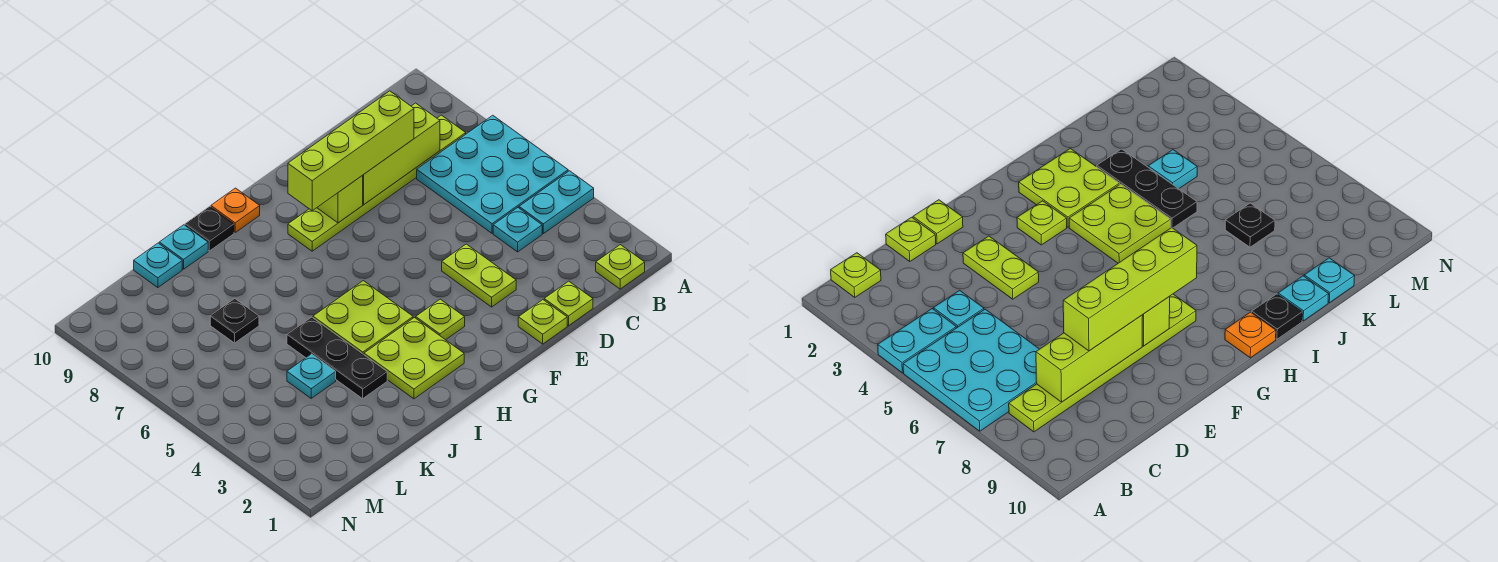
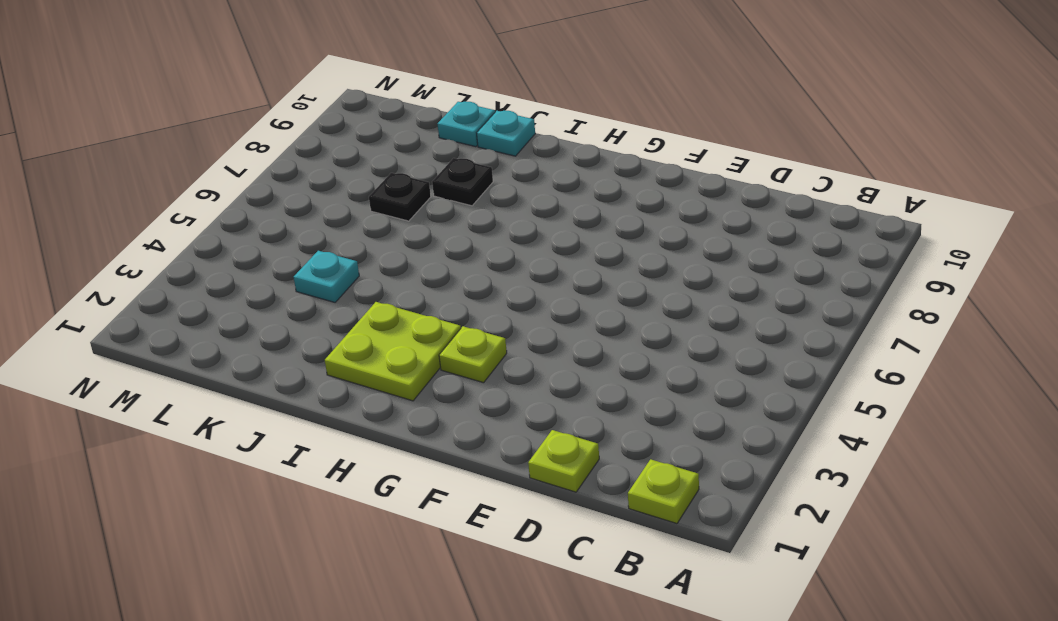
black plate J8 level 1 -> black plate I10 level 1
none -> cyan plate A4:B4 level 1
none -> cyan plate A5:C7 level 1
none -> lime plate B8:G8 level 1

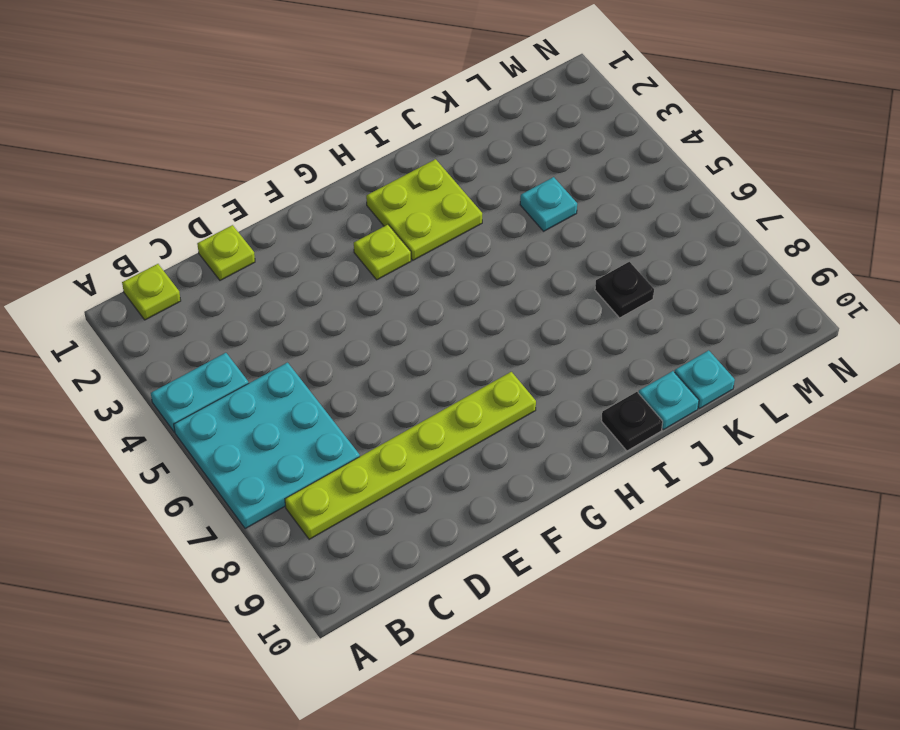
none -> cyan plate C4 level 1
none -> lime plate E1 level 1
none -> lime plate E3:E4 level 1

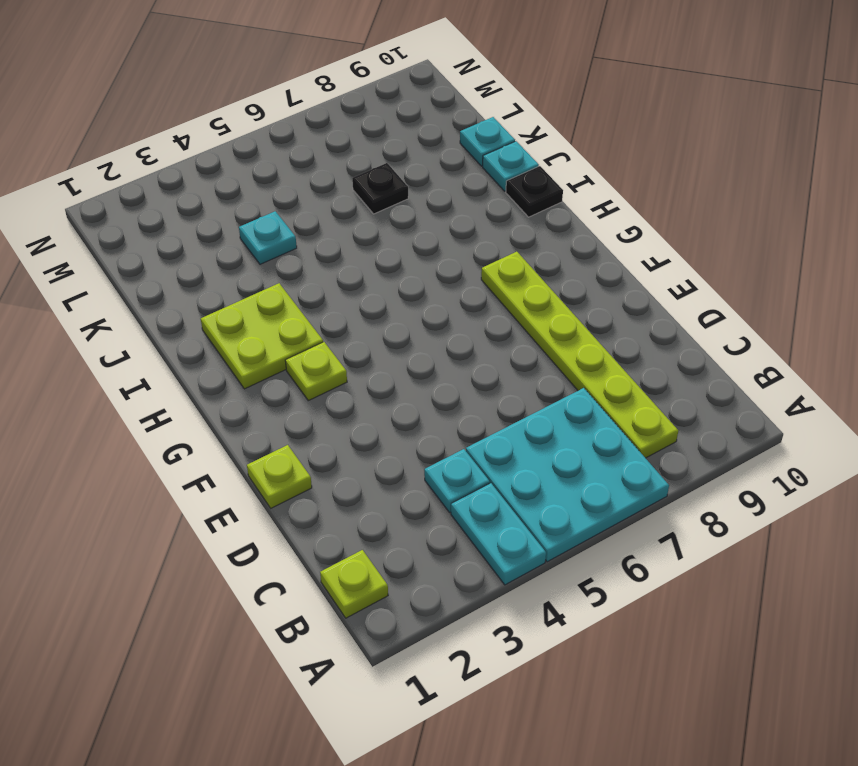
none -> lime plate D1 level 1
none -> lime plate E3:E4 level 1
none -> lime plate H4:I5 level 1

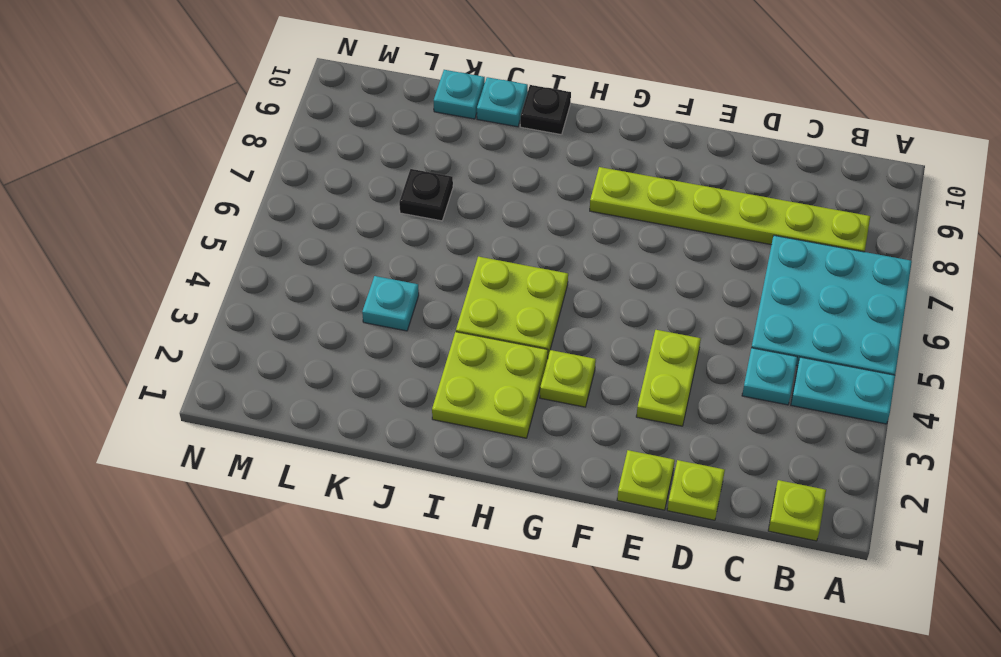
none -> orange plate H10 level 1
none -> black plate J3:J5 level 1
none -> lime brick C8:E8 level 2

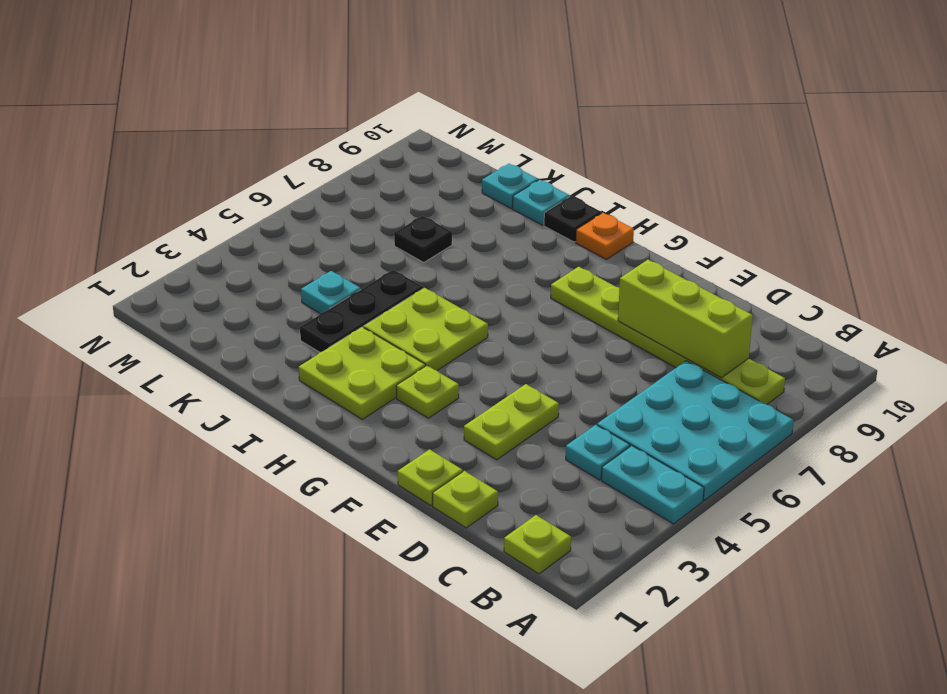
none -> lime brick F8 level 2
none -> lime brick D8:G8 level 3

